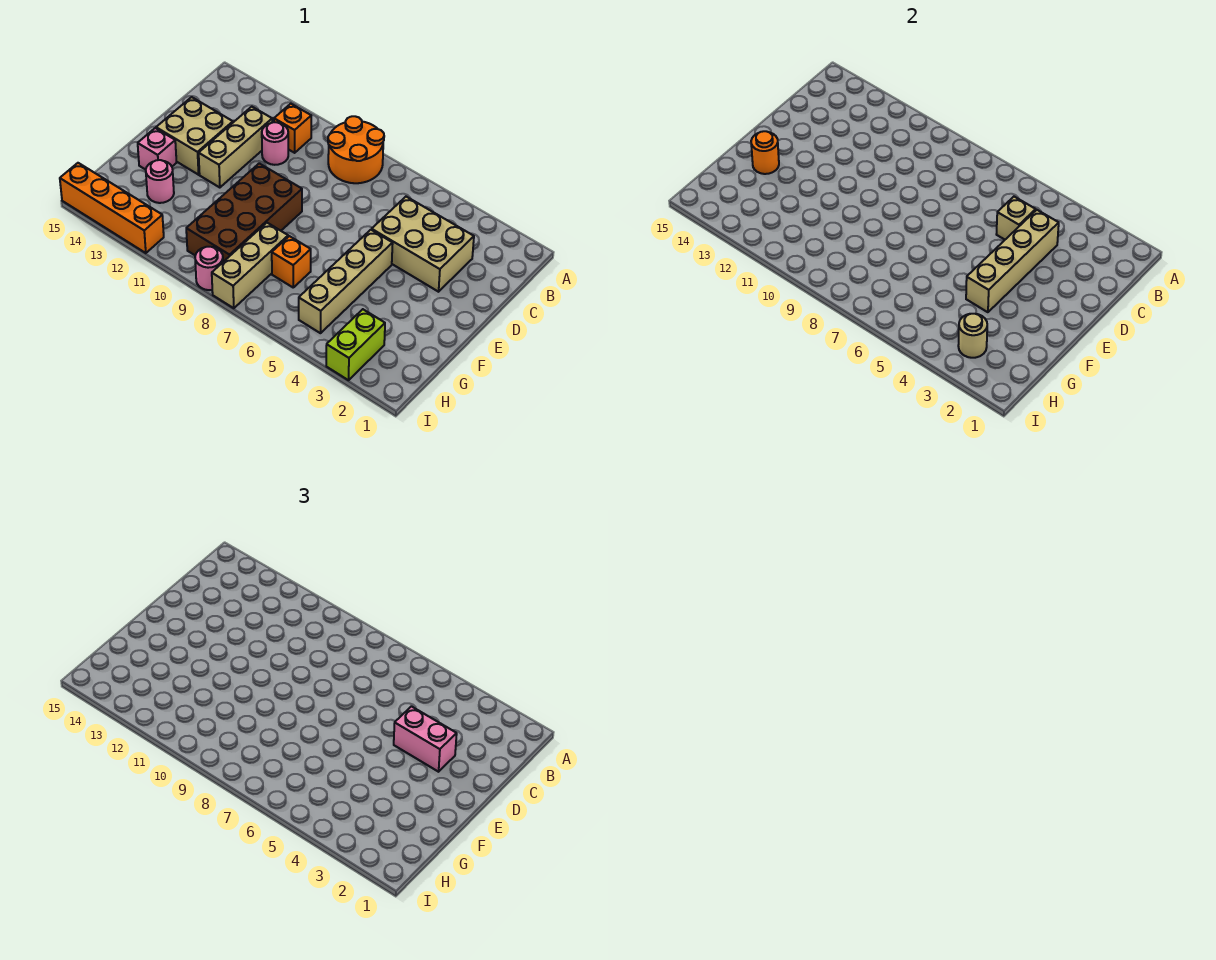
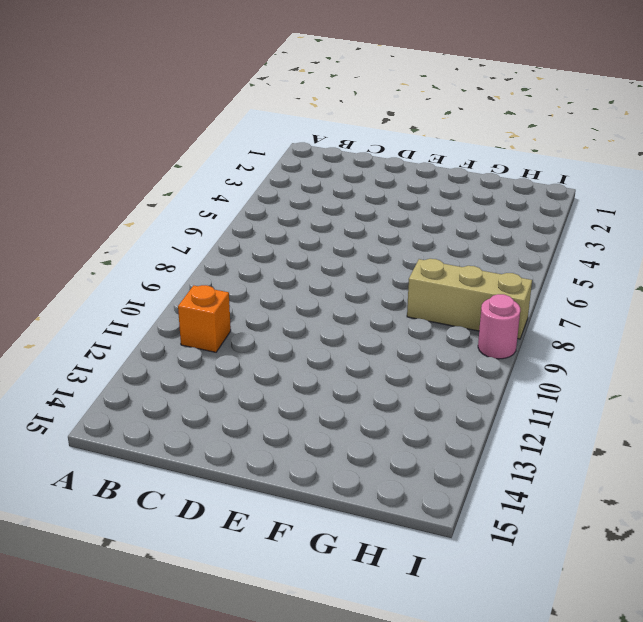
none -> orange round brick A8:B9 level 1
none -> tan brick C3:D5 level 1
none -> pink round brick C11 level 1

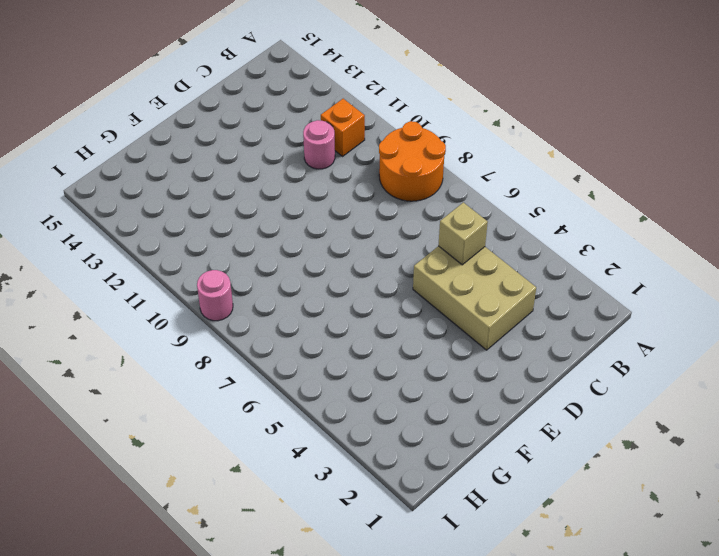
none -> tan brick C12:E12 level 1
none -> tan brick D13:E14 level 1
none -> tan brick E5:H5 level 1

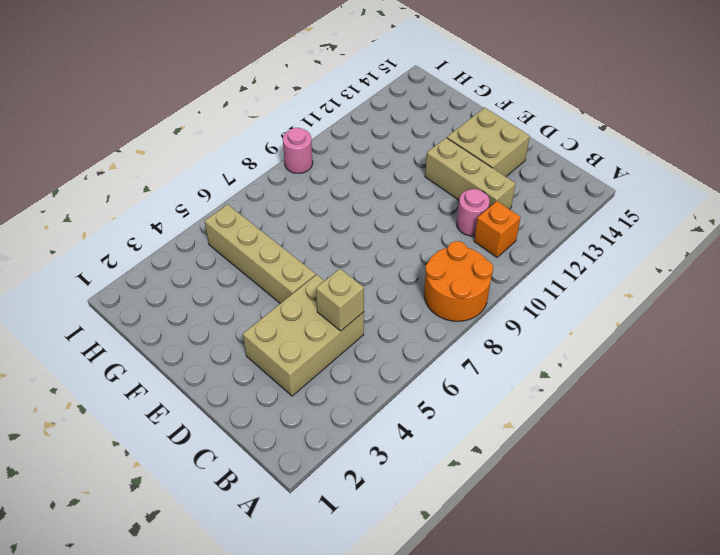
none -> brown brick E9:H10 level 1
none -> pink brick F14 level 1
none -> orange brick G7 level 1

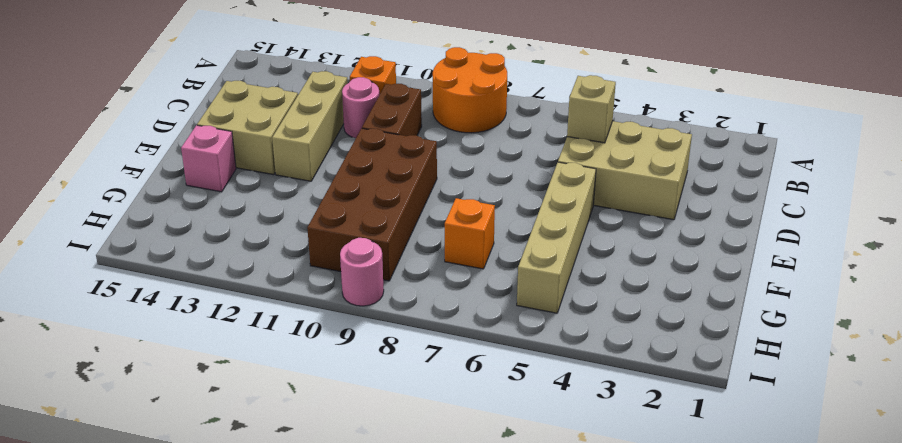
brown brick C10:D10 level 1 -> none
none -> tan brick G8:I8 level 1
none -> pink round brick G13 level 1
none -> lime brick H3:I3 level 1

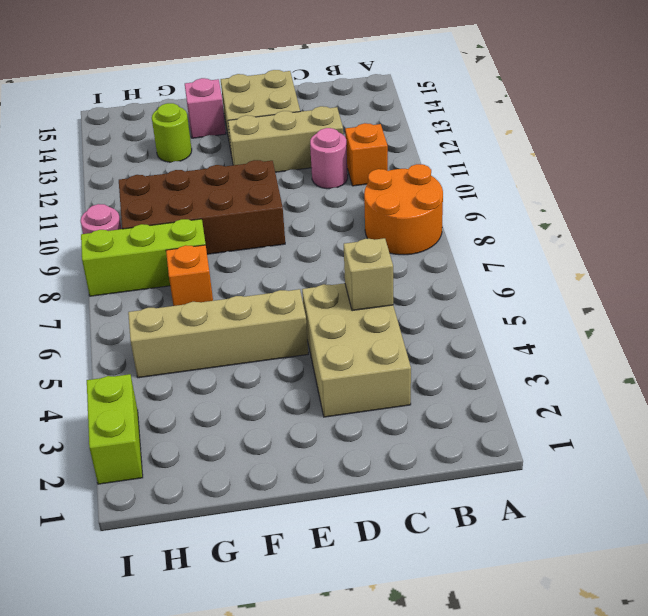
lime brick G8:I8 level 1 -> tan brick G8:I8 level 1
lime round brick G13 level 1 -> pink round brick G13 level 1
lime brick I2:I3 level 1 -> lime brick H3:I3 level 1
none -> orange brick I12:I15 level 1
none -> tan brick C4:F4 level 2
none -> orange round brick F14 level 2

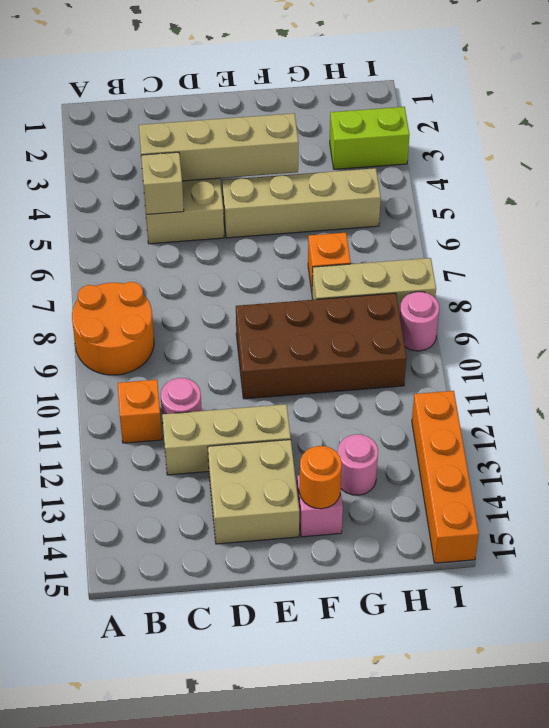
none -> tan round brick H3 level 2
none -> pink brick D3:D4 level 3

